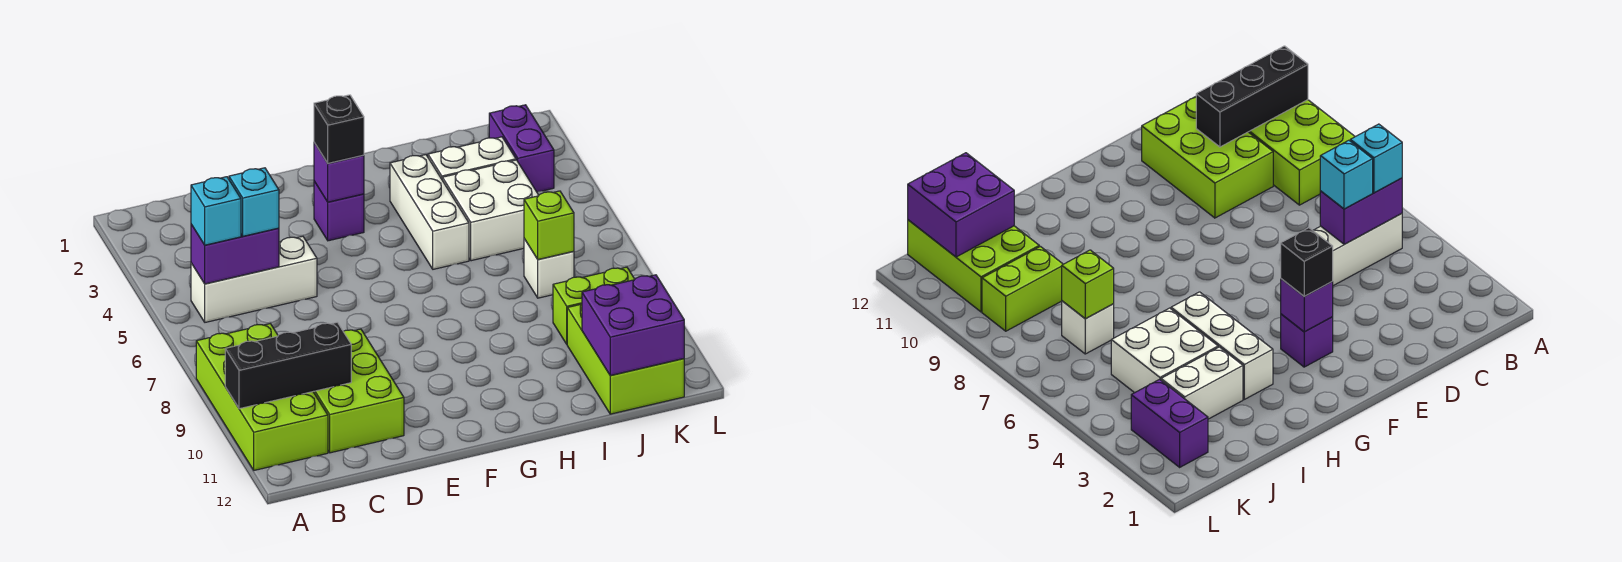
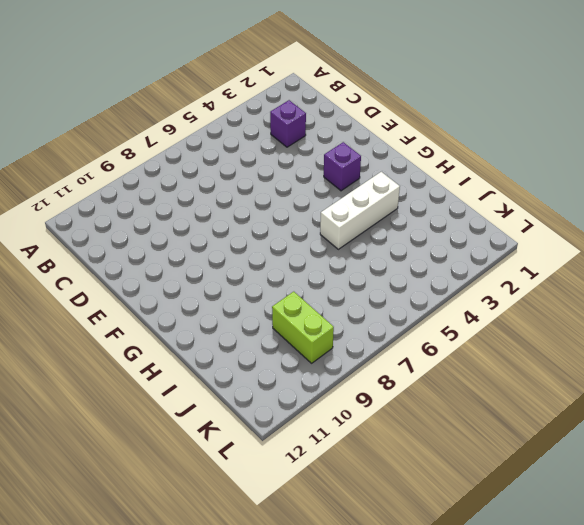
purple brick C3 level 1 -> purple brick F3 level 2
none -> lime brick A8:B11 level 1
none -> white brick B5:D5 level 1
none -> lime brick C9:D11 level 1

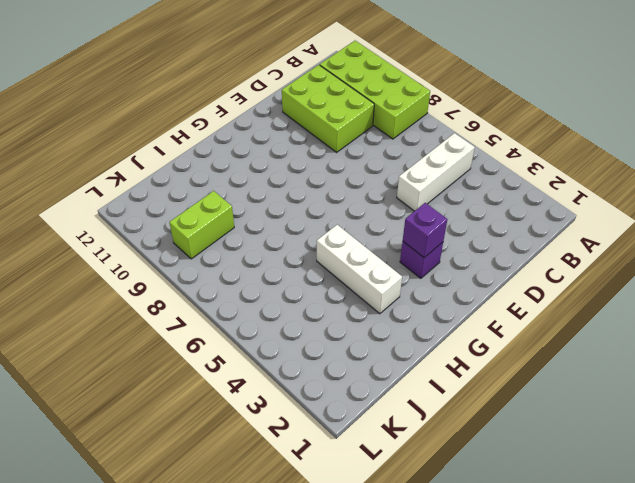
none -> white brick I3:J3 level 1
none -> white brick I4:J5 level 1
none -> white brick J7 level 1

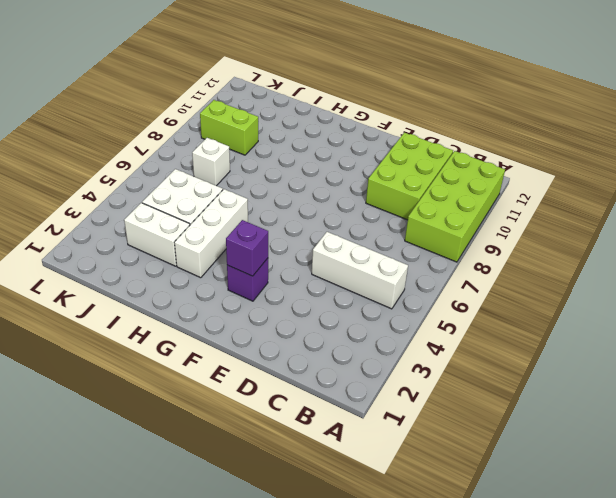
none -> lime brick J10:K12 level 1
none -> purple brick K2:K3 level 1
none -> black brick A10:C10 level 2

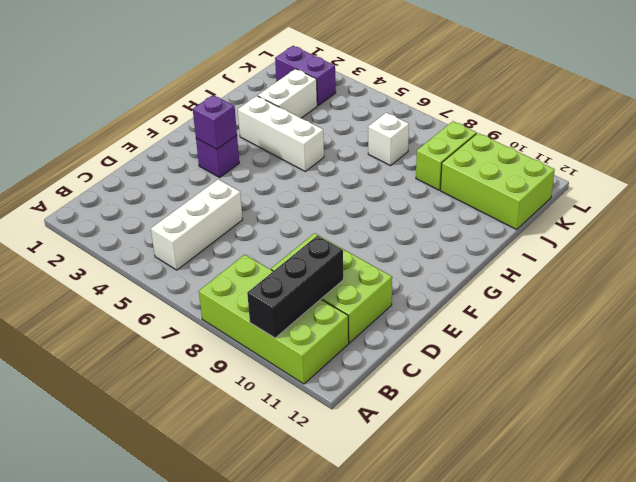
none -> white brick I4:J5 level 1
none -> purple brick B5:C5 level 2
none -> lime brick J7 level 2

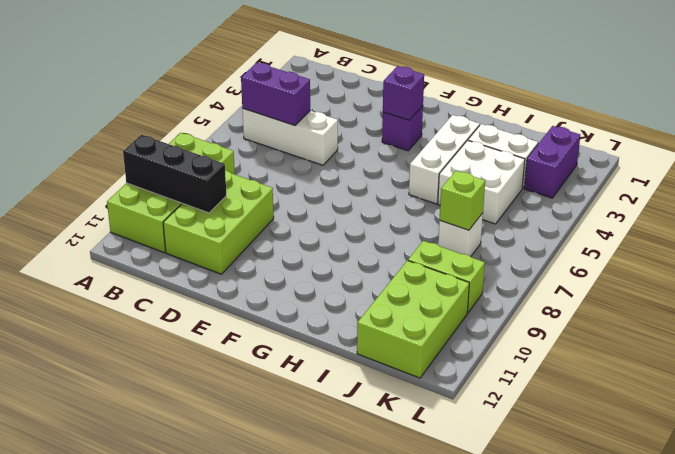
none -> purple brick J11:K12 level 2
none -> cyan brick B5 level 3
none -> cyan brick C5 level 3

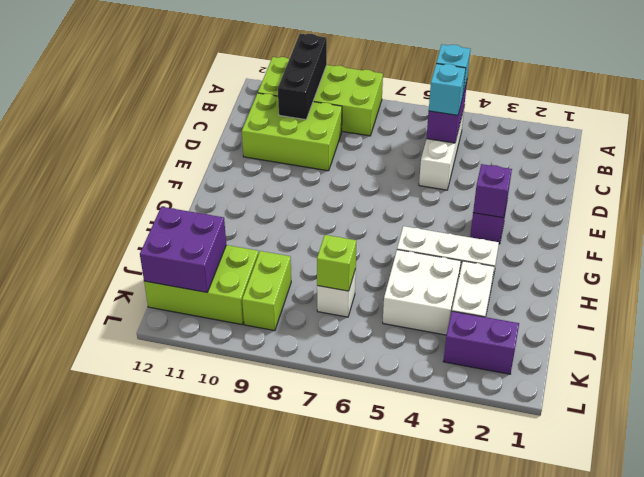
none -> black brick F3 level 3

